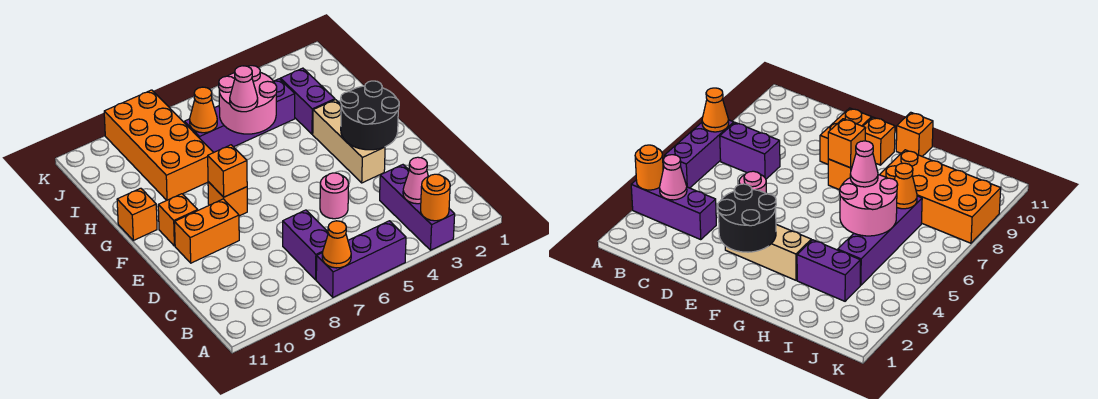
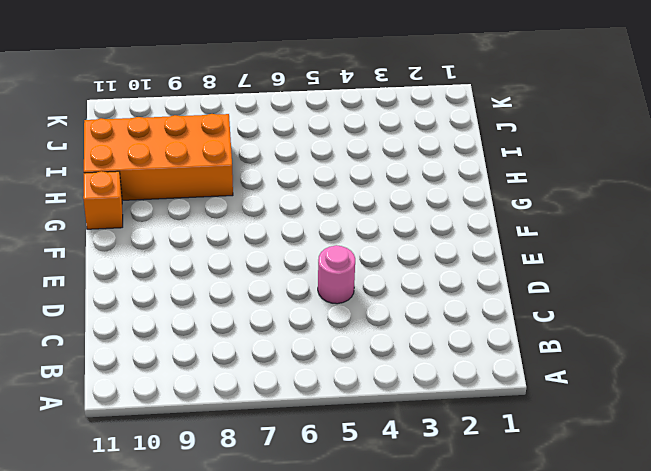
orange brick H8:I11 level 1 -> orange brick H8:K9 level 1
none -> purple brick A3:C3 level 1
none -> purple brick A5:A7 level 1
none -> purple brick B7:C7 level 1

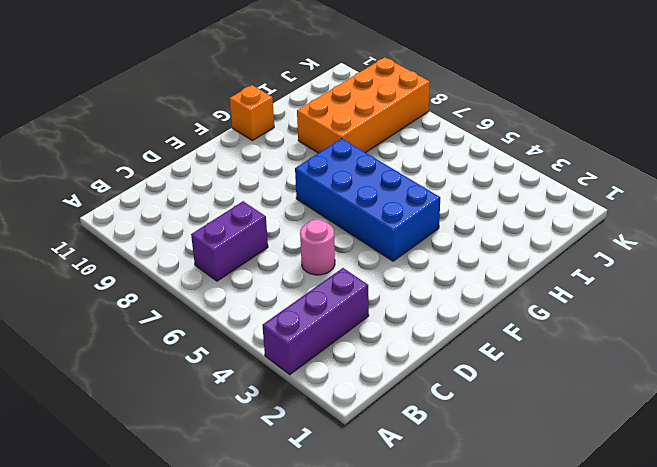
blue brick F4:G7 level 1 -> none
none -> purple brick A5:A7 level 1
none -> tan brick E3:G3 level 1
none -> orange brick E9:E10 level 1

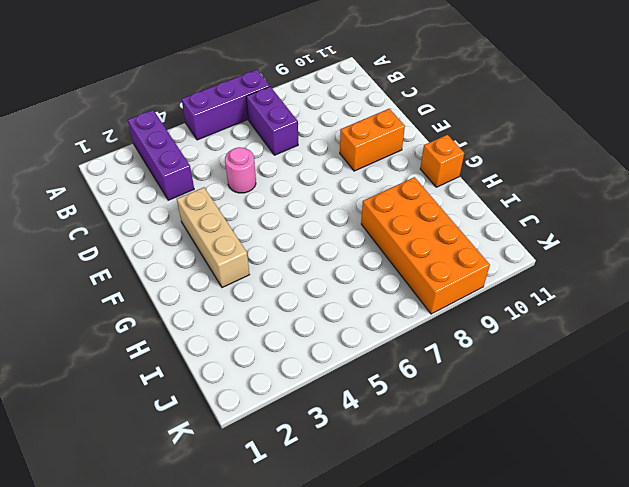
none -> orange brick F8 level 1
none -> orange brick F10 level 1
none -> purple brick H3:I3 level 1

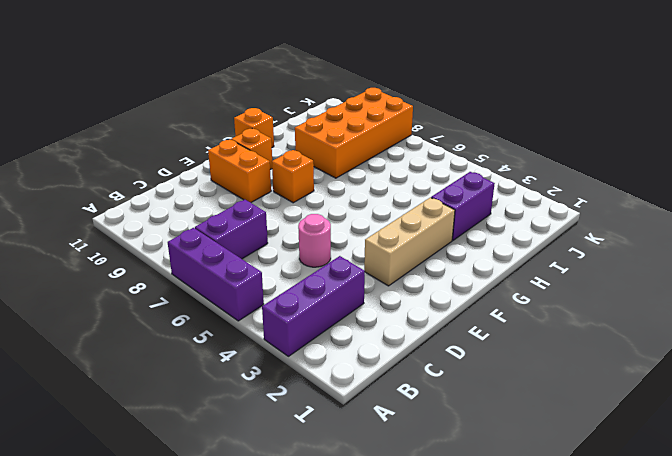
none -> purple brick I4:I7 level 1
none -> orange round brick A3 level 2
none -> orange cone A7 level 2

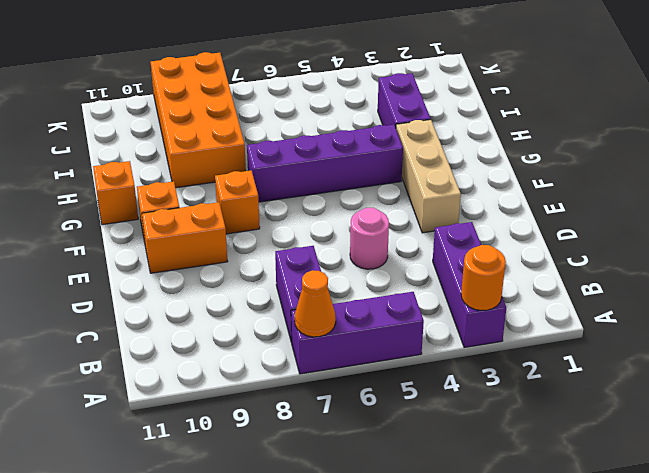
purple brick G4:G7 level 1 -> purple brick I4:I7 level 1
none -> pink cone B3 level 2
none -> black round brick E2:F3 level 2
none -> orange brick F8 level 2

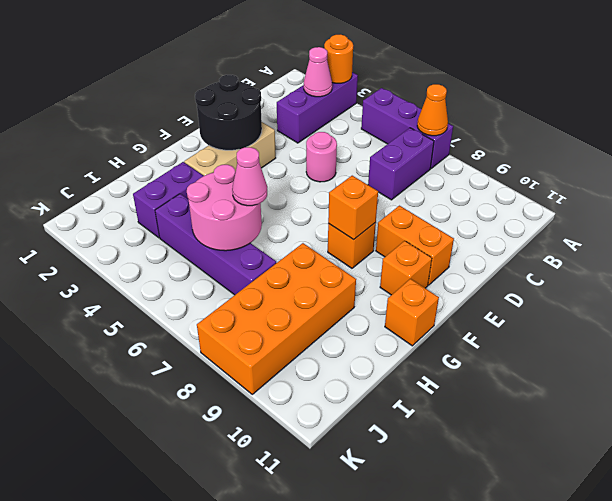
none -> orange cone I7 level 2

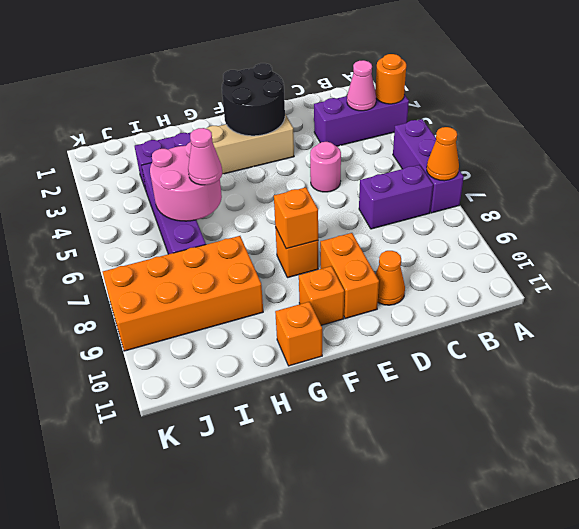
orange cone D10 level 1 -> orange cone I7 level 2

